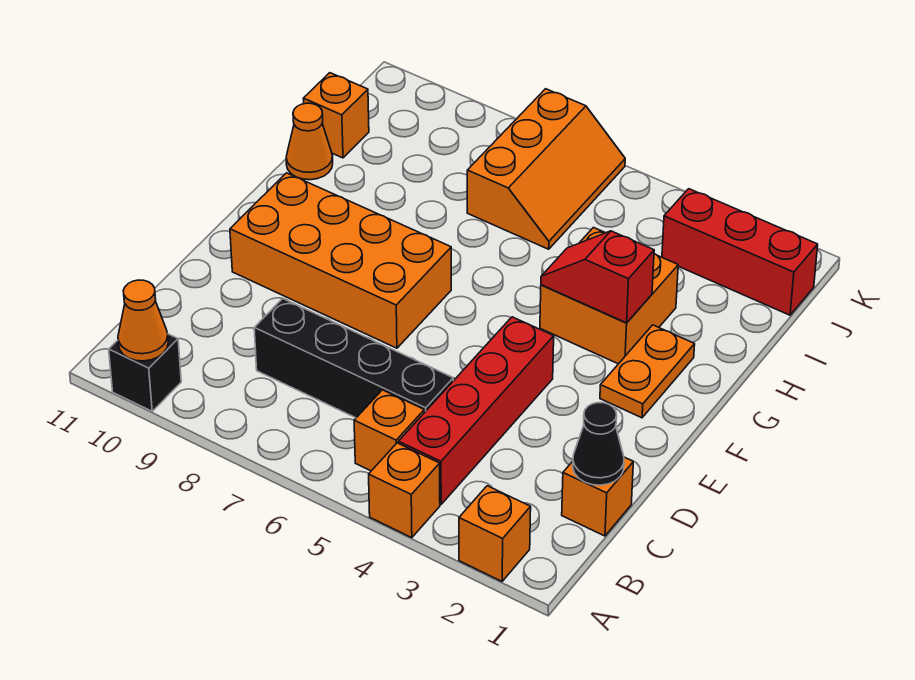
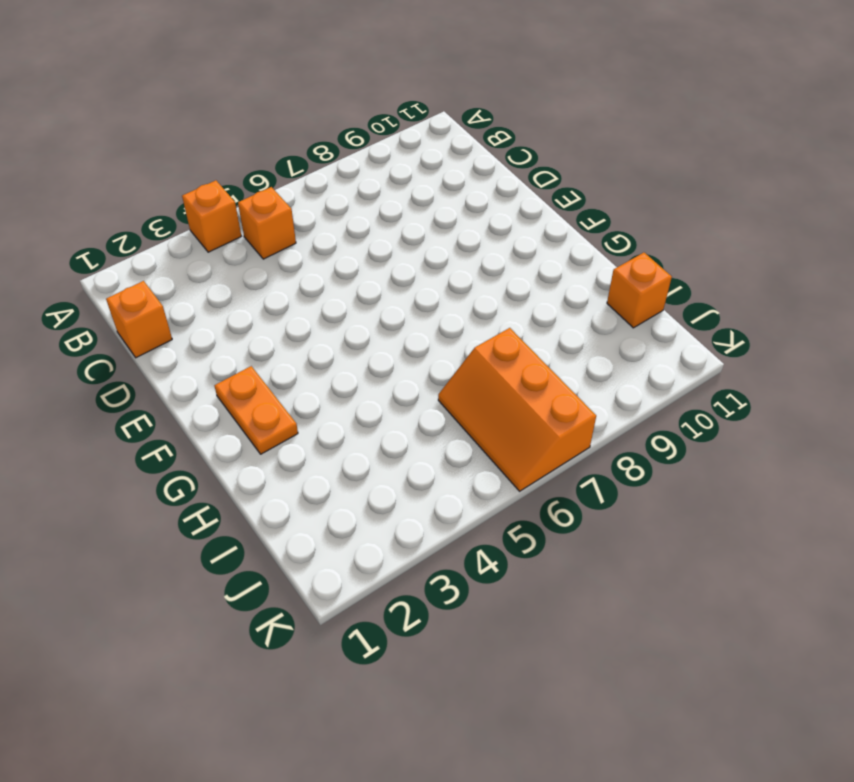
none -> orange brick A2 level 1
none -> black brick A10 level 1
none -> red brick B4:E4 level 1

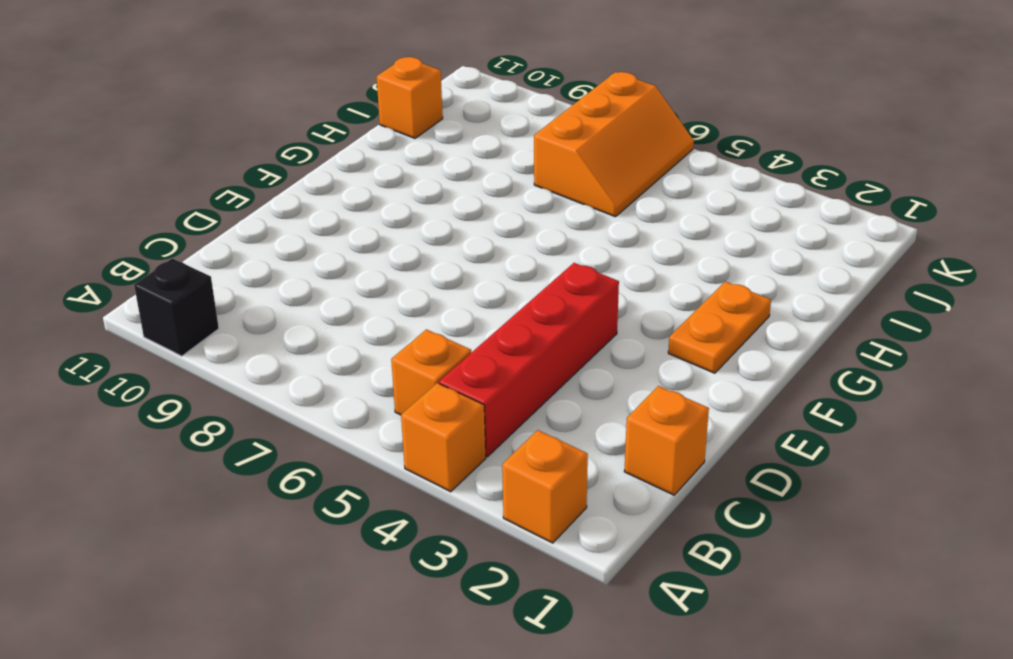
none -> black brick C5:C8 level 1
none -> orange brick E7:F10 level 1
none -> orange brick G3:H4 level 1

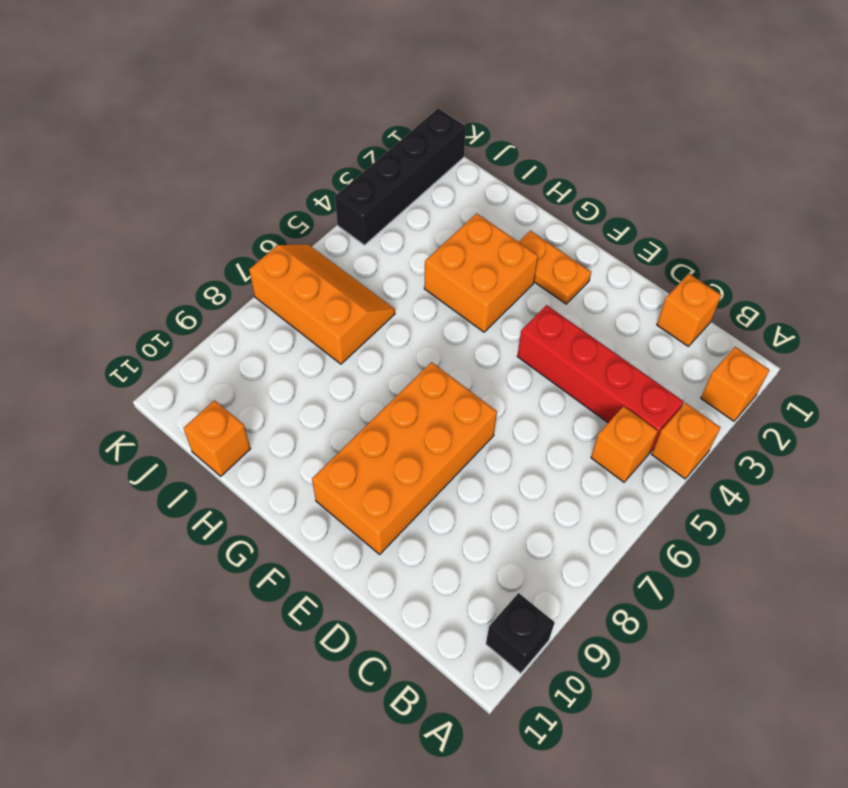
black brick K1:K4 level 1 -> black brick C5:C8 level 1
none -> orange cone H11 level 1
none -> red brick J1:J3 level 1
none -> orange cone A10 level 2

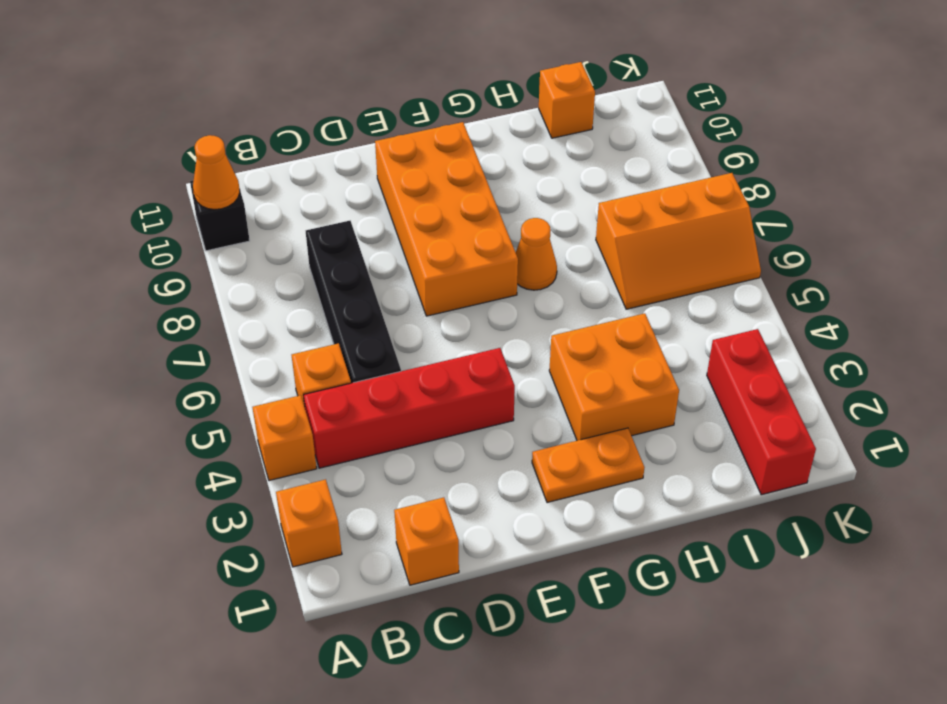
orange cone G7 level 1 -> orange cone H11 level 1
none -> black cone C1 level 2
none -> red slope G3:G4 level 2 top 3

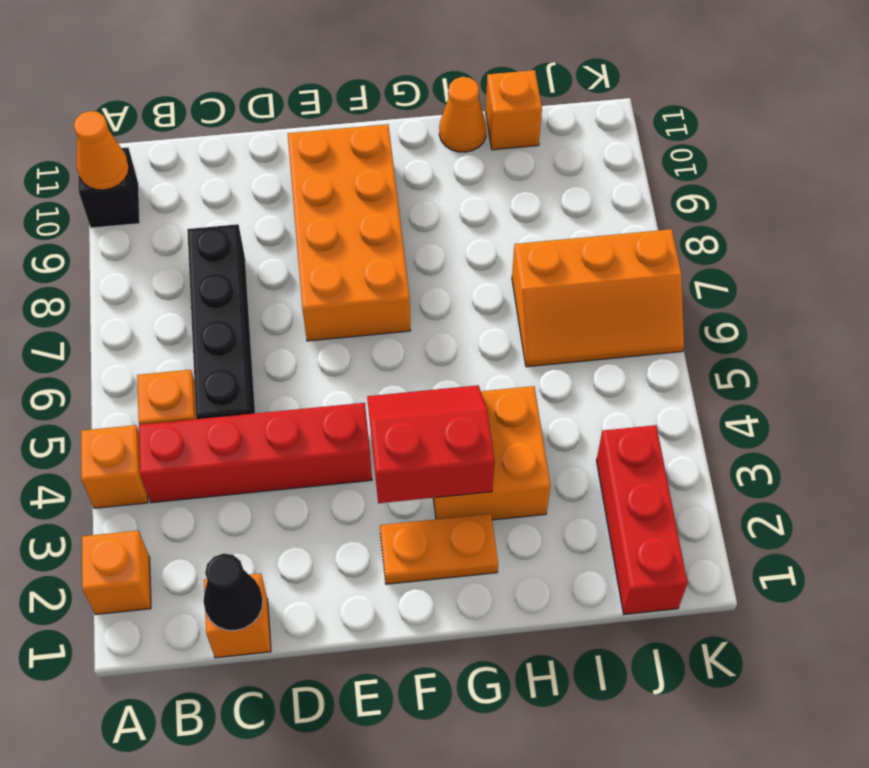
red slope F3:G4 level 2 top 3 -> red slope G3:G4 level 2 top 3

